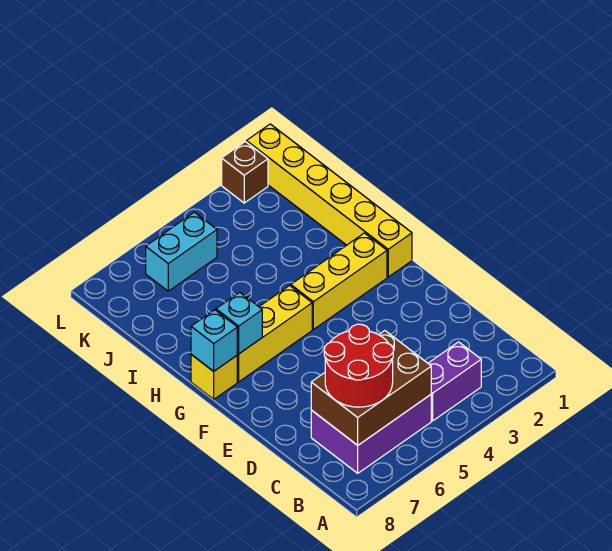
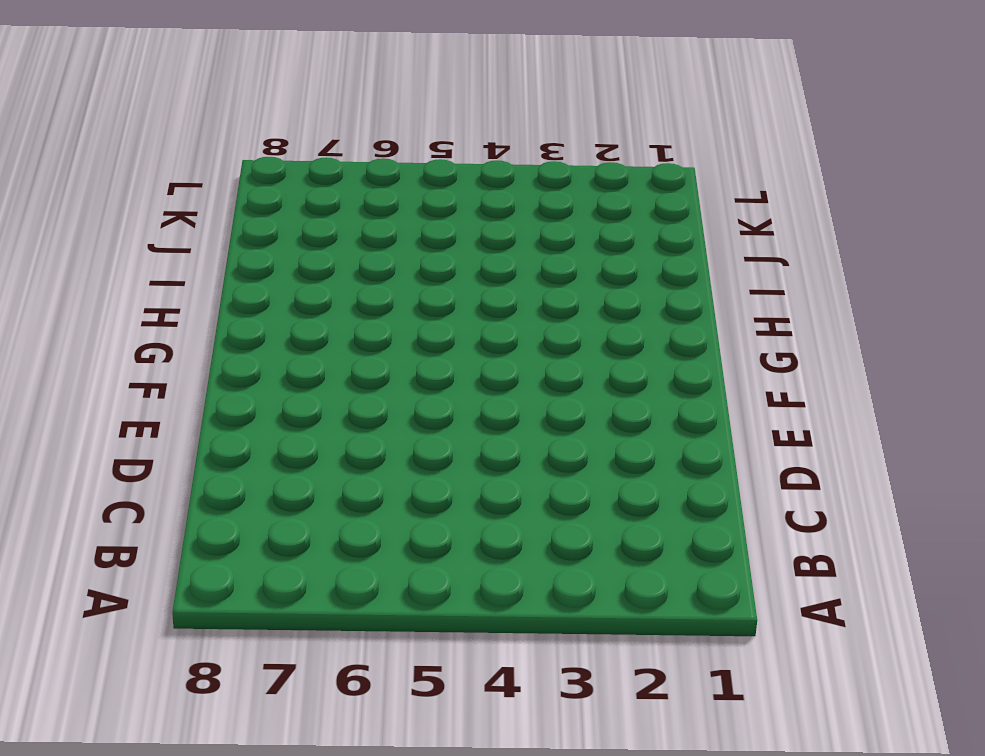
none -> purple brick B3:B4 level 1
none -> purple brick B5:C7 level 1
none -> yellow brick G1:L1 level 1

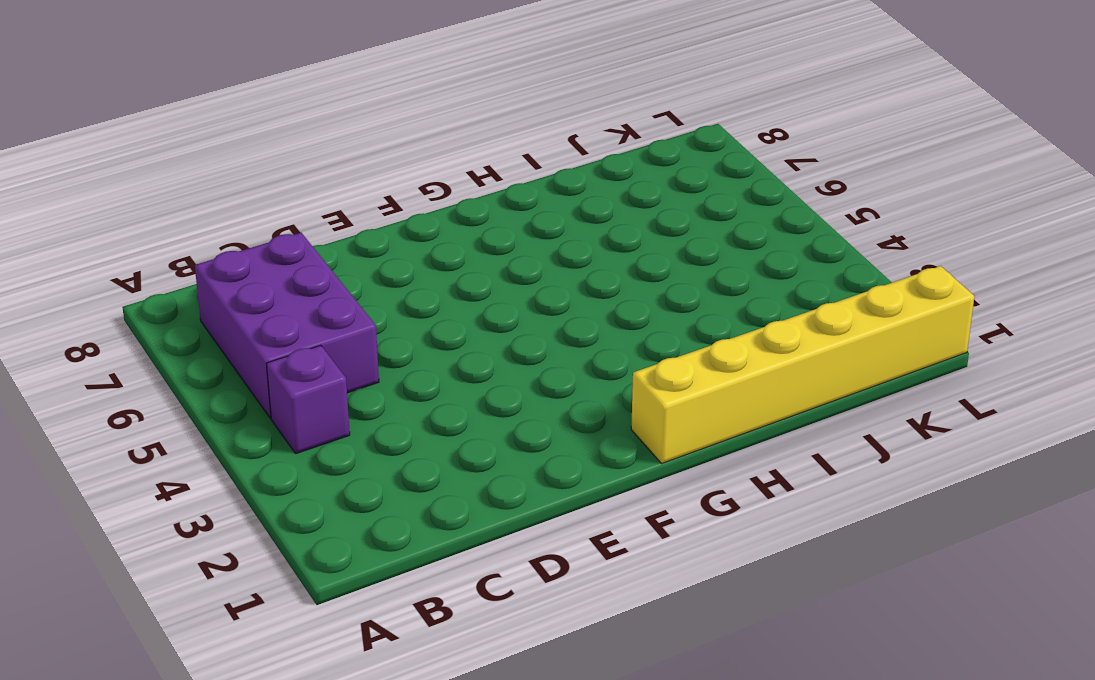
purple brick B4 level 1 -> purple brick B3:B4 level 1
none -> yellow brick G2:G4 level 1
none -> yellow brick G5:G7 level 1
none -> yellow brick G8 level 1

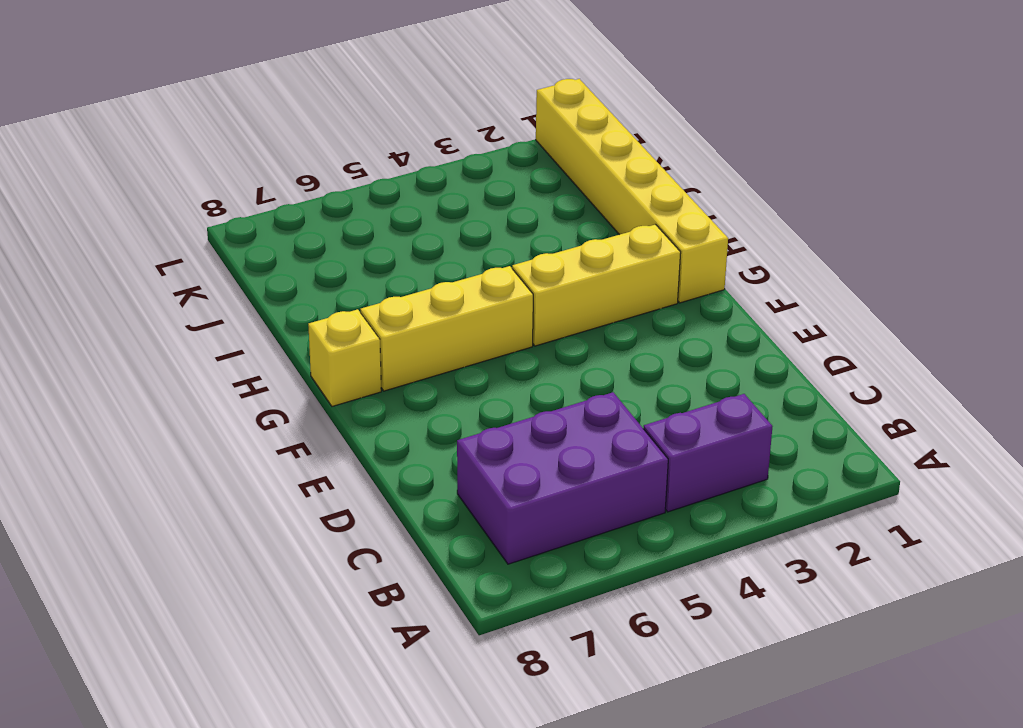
none -> cyan brick K5:K6 level 1
none -> brown brick L2 level 1
none -> brown brick B5:C7 level 2

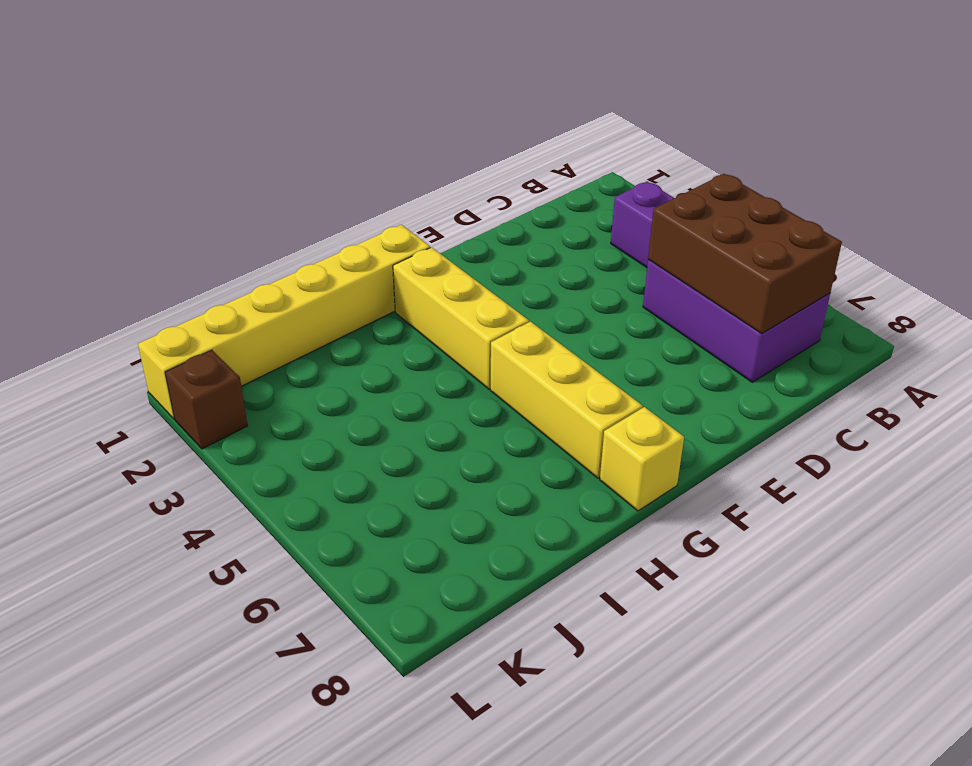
none -> cyan brick K5:K6 level 1
none -> cyan brick G7 level 2
none -> cyan brick G8 level 2

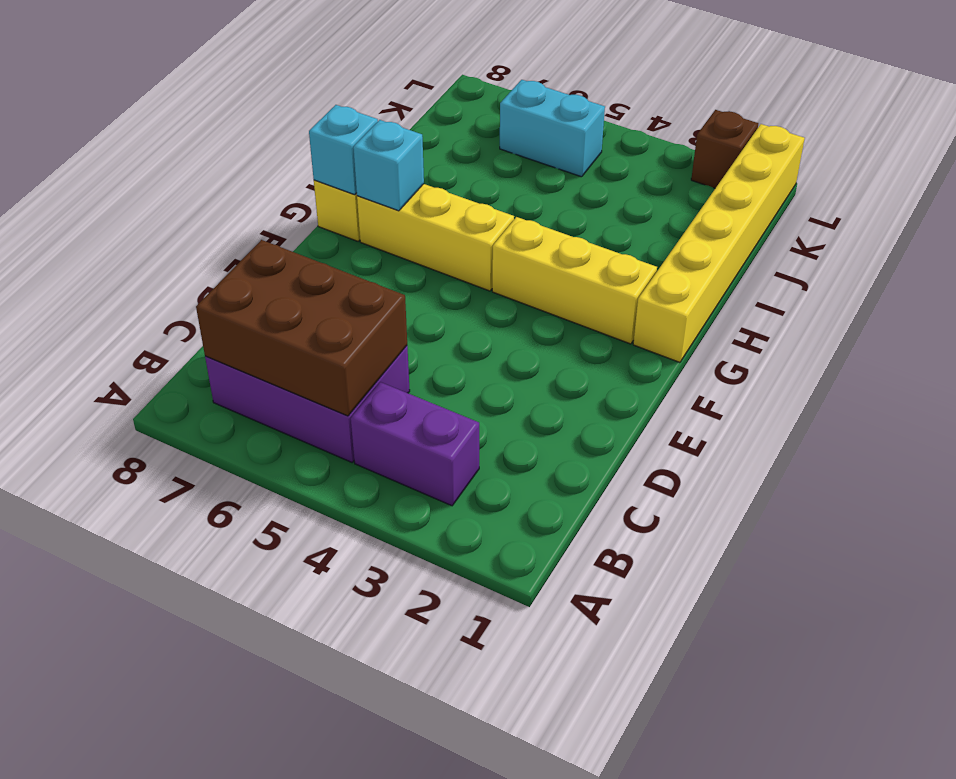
none -> red round brick B6:C7 level 3

